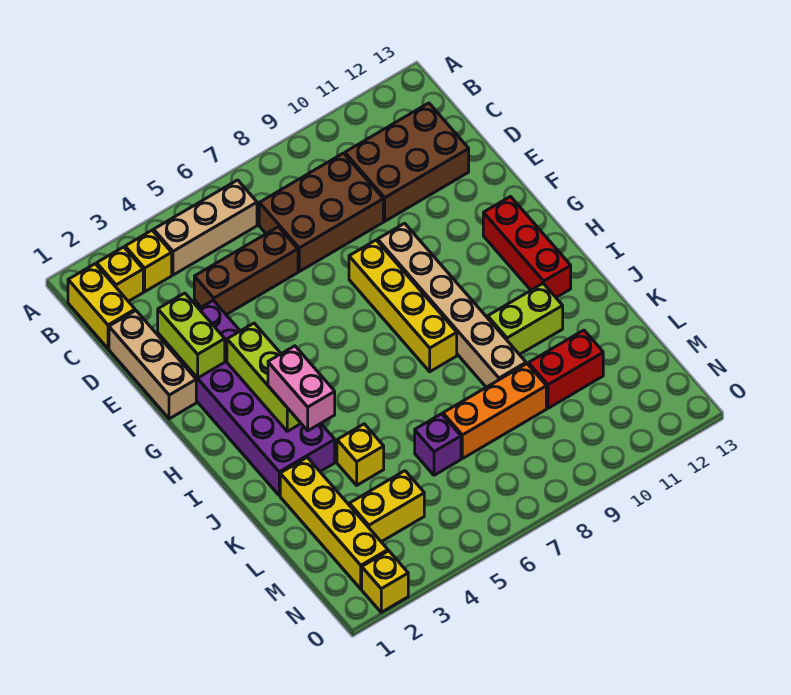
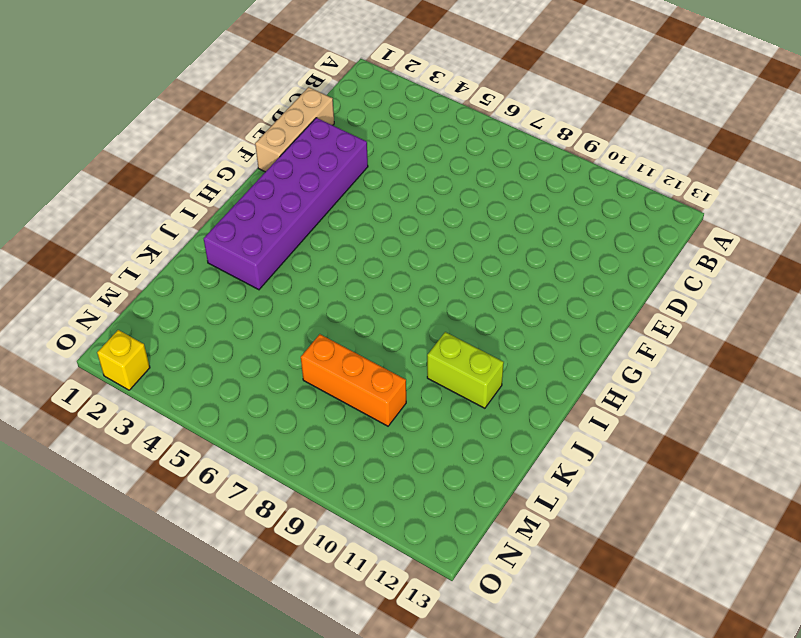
none -> yellow brick B1:C1 level 1
none -> yellow brick B2 level 1
none -> yellow brick B3 level 1

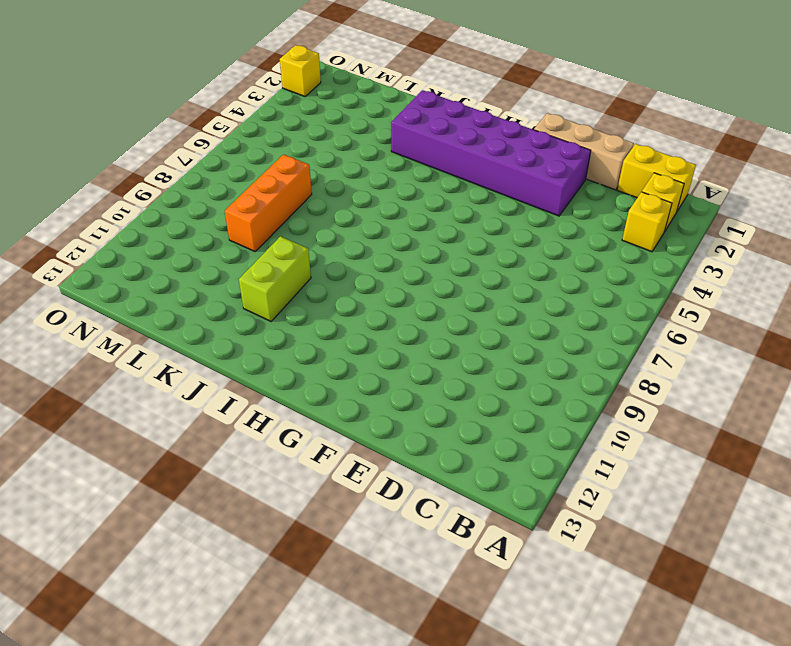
none -> tan brick B4:B6 level 1
none -> brown brick C7:D9 level 1
none -> brown brick C10:D12 level 1

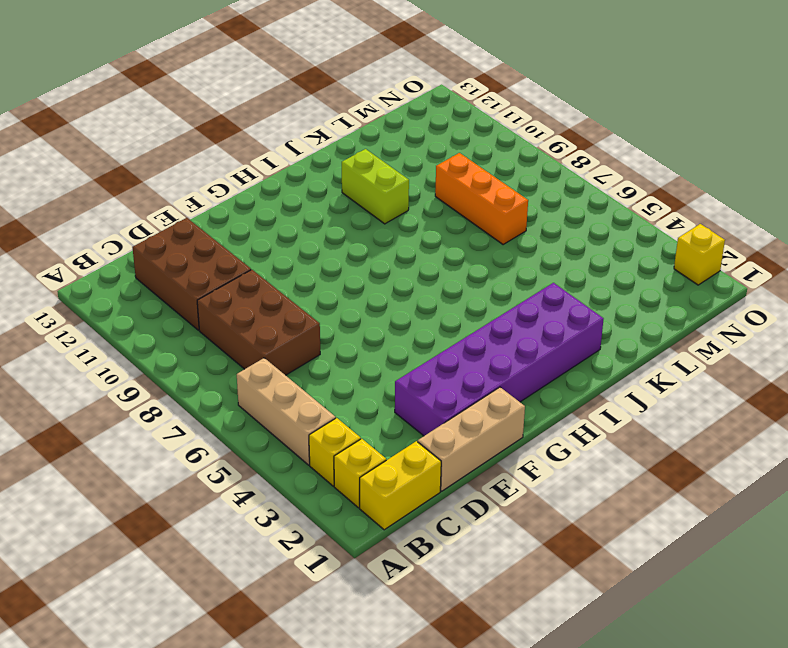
none -> brown brick D4:D6 level 1
none -> yellow brick F8:I8 level 1
none -> tan brick F9:K9 level 1

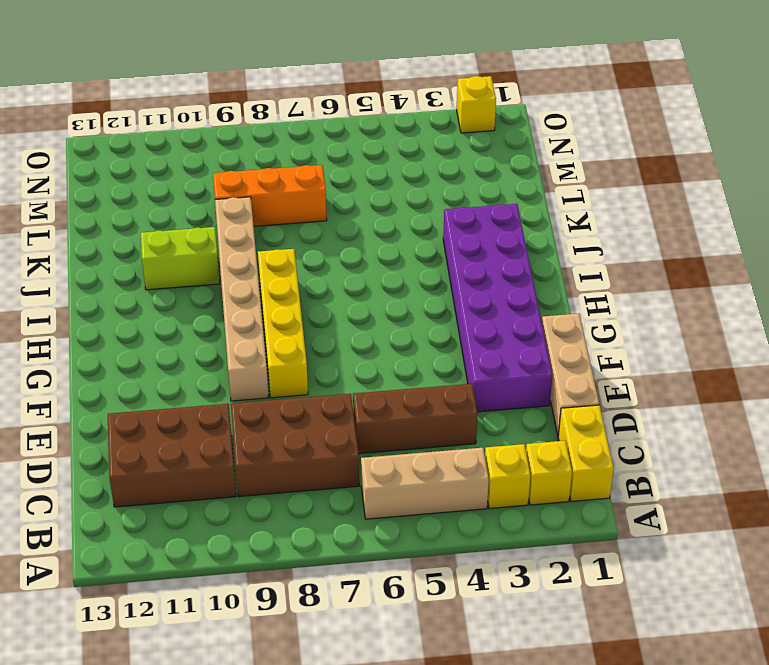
none -> red brick G12:I12 level 1
none -> yellow brick K2:N2 level 1
none -> yellow brick K4 level 1

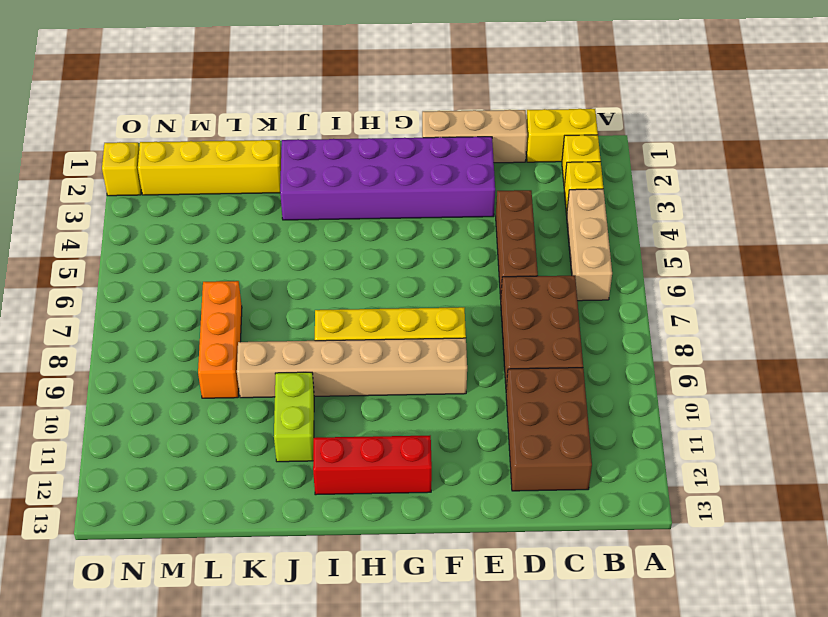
none -> yellow brick K4 level 1
none -> purple brick L6 level 1
none -> red brick L10:L11 level 1

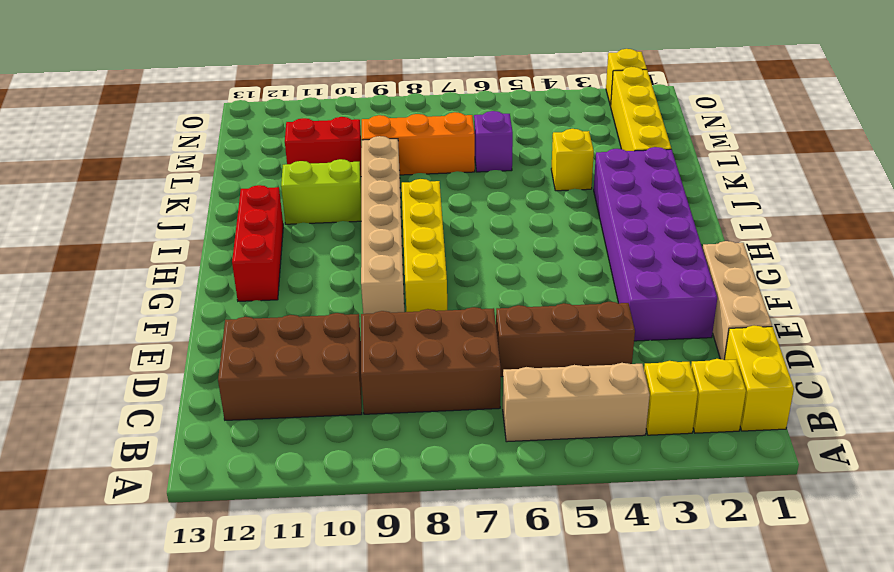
none -> yellow brick M3:M4 level 1
none -> lime brick E2:F2 level 2
none -> lime brick G3:I3 level 2

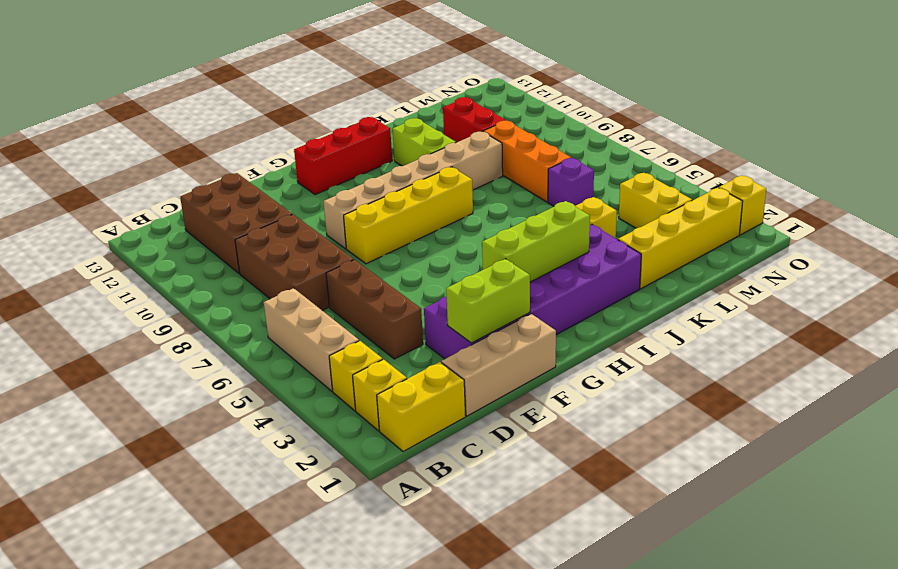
none -> pink brick I3:J3 level 3

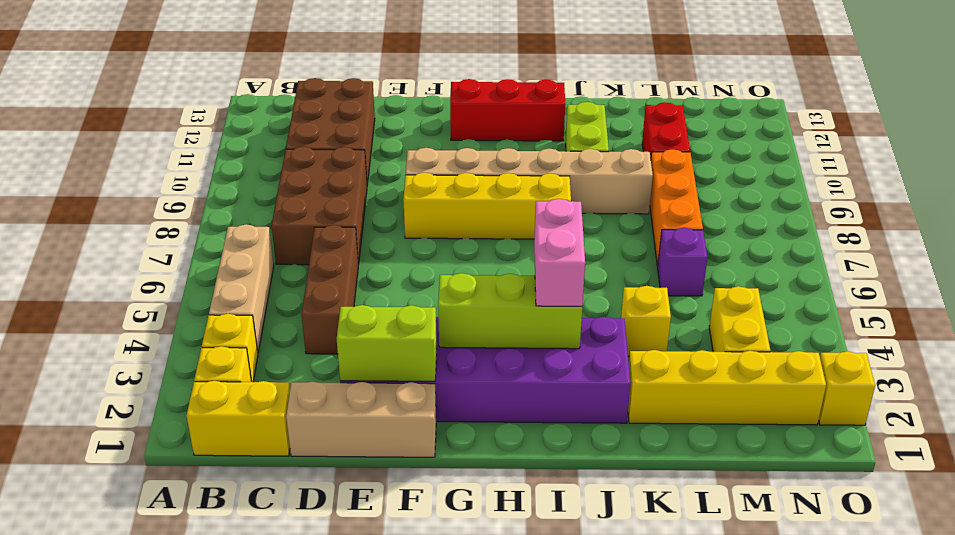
pink brick I3:I4 level 3 -> pink brick I3:J3 level 3

